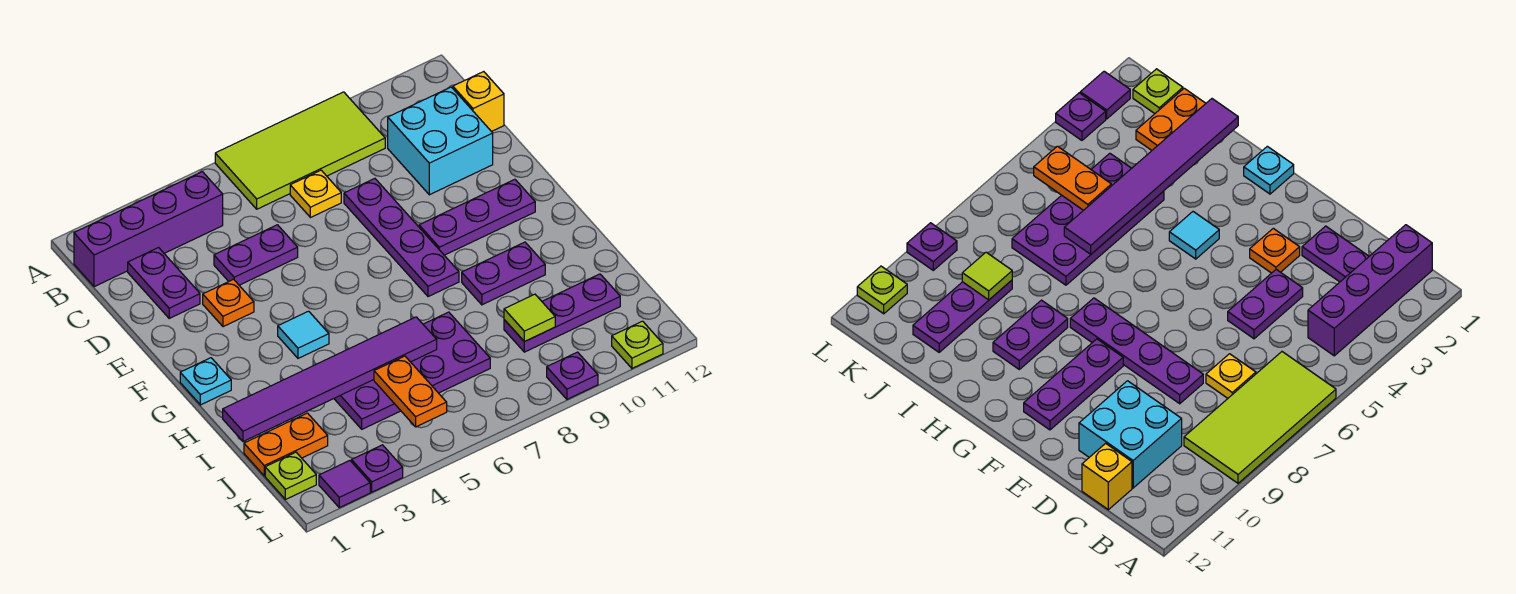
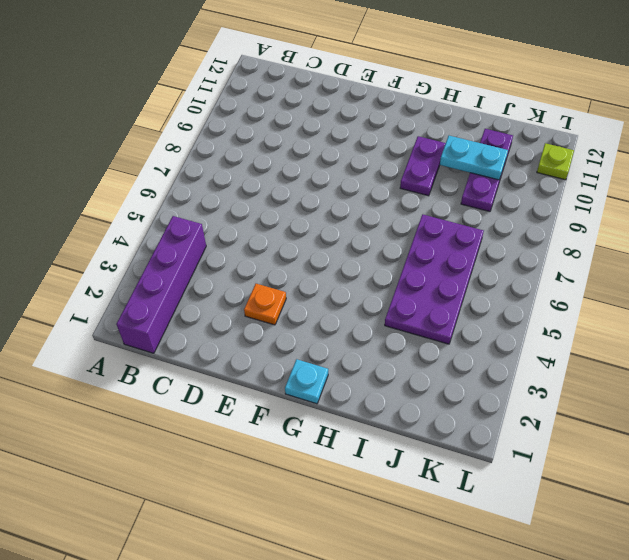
cyan plate I10:J10 level 2 -> none
none -> lime tile A6:B9 level 1
none -> purple plate C2:D2 level 1
none -> yellow plate C7 level 1

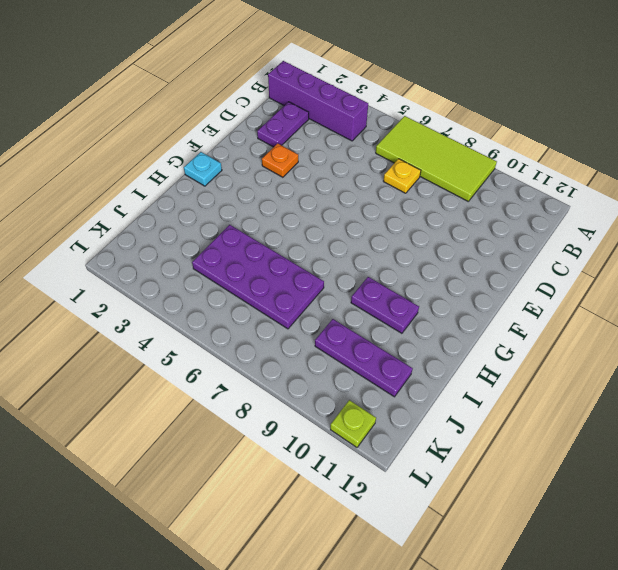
none -> cyan brick C10:D11 level 1
none -> yellow brick C12 level 1
none -> purple plate D4:D5 level 1

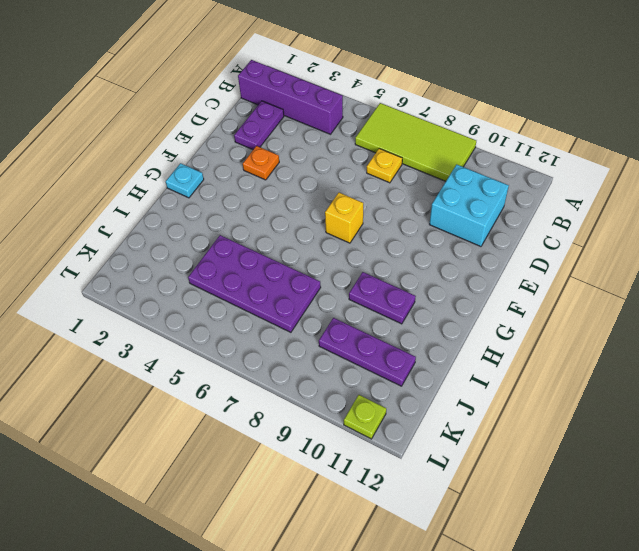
yellow brick F7 level 1 -> yellow brick C12 level 1
none -> purple plate D4:D5 level 1
none -> purple plate D8:G8 level 1
none -> purple plate F9:F11 level 1

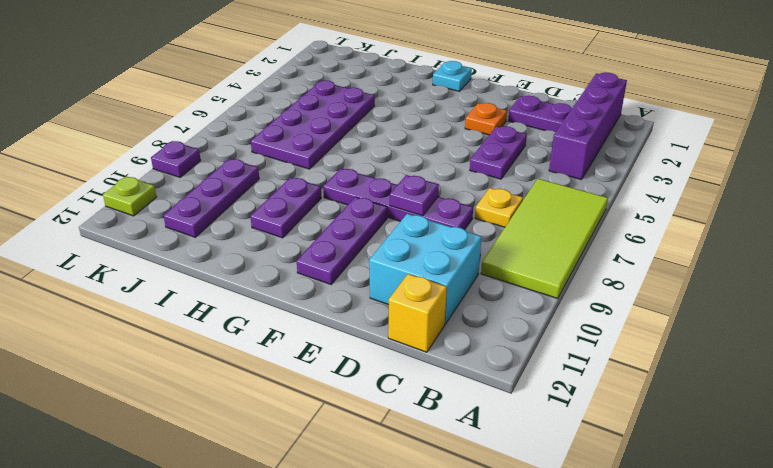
purple plate E8 level 2 -> purple plate L3 level 1
none -> cyan tile G4 level 1
none -> orange plate J1:J2 level 1
none -> lime plate K1 level 1

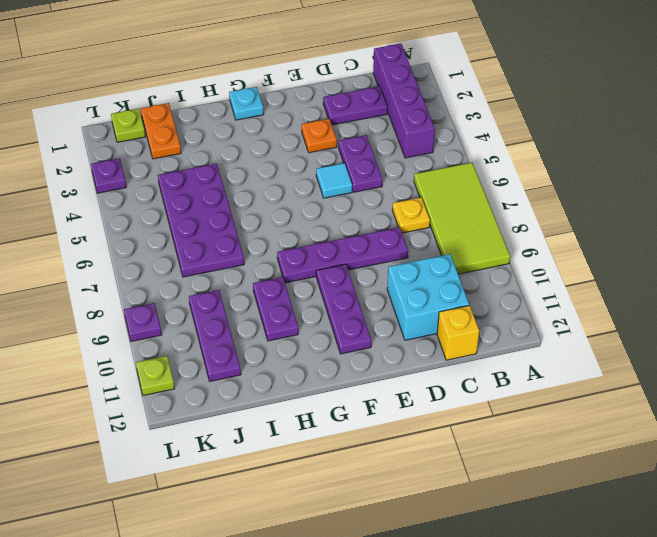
cyan tile E5 level 1 -> cyan tile G4 level 1
none -> purple tile L2 level 1
none -> purple tile I1:I6 level 2
none -> orange plate J5:K5 level 2

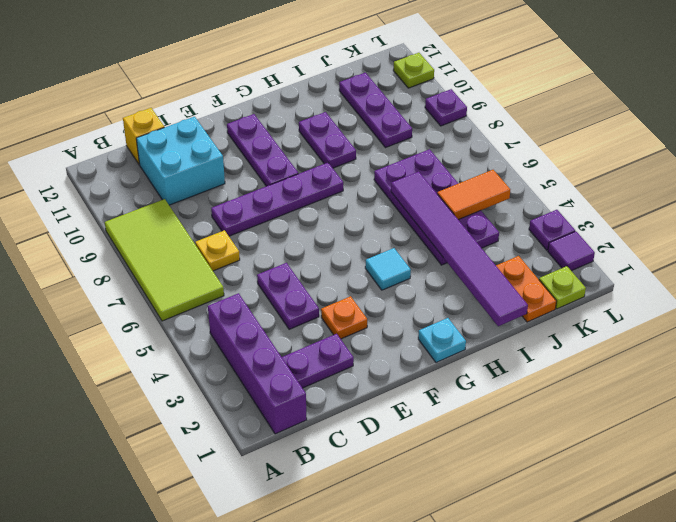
orange tile J5:K5 level 2 -> orange plate J5:K5 level 2
none -> lime tile J9 level 2

